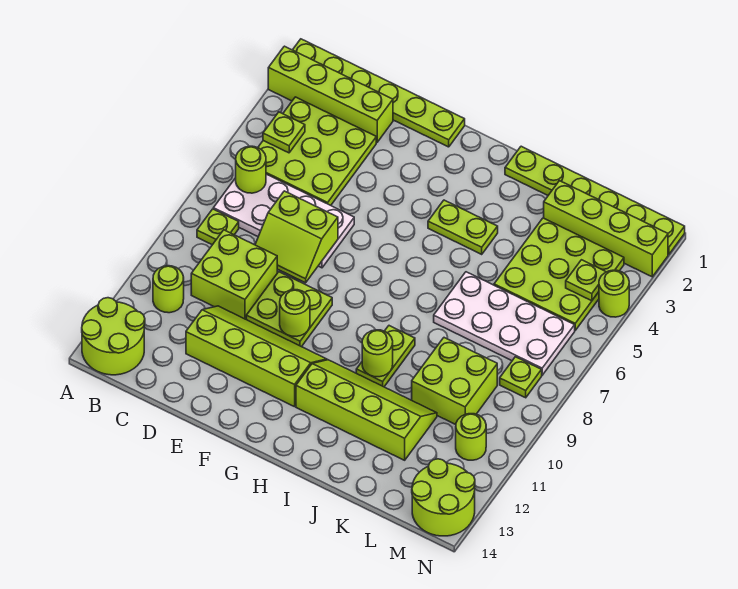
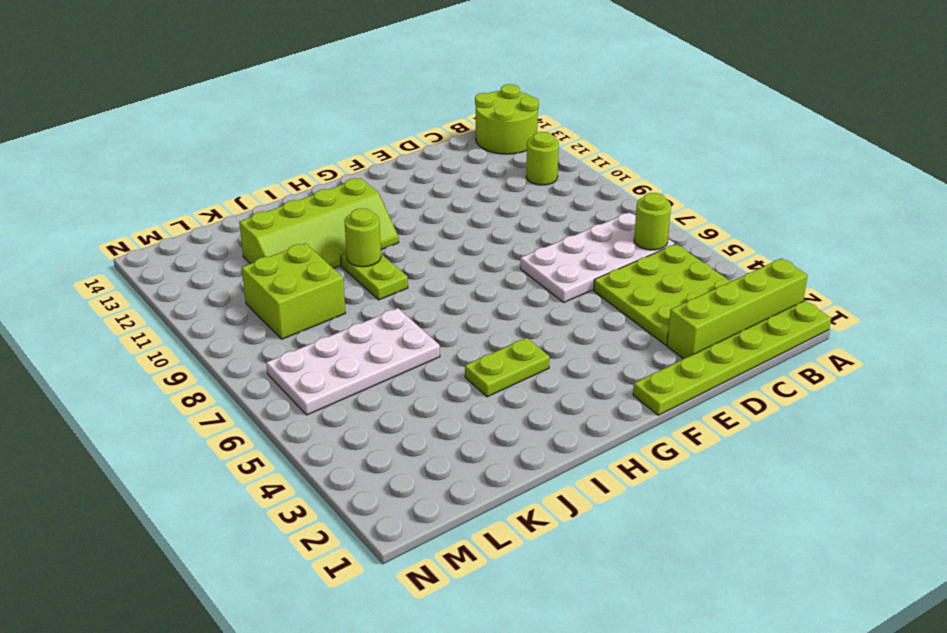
none -> lime plate B8 level 1
none -> lime brick C9:D10 level 1
none -> lime slope D11:G12 level 1 top 12

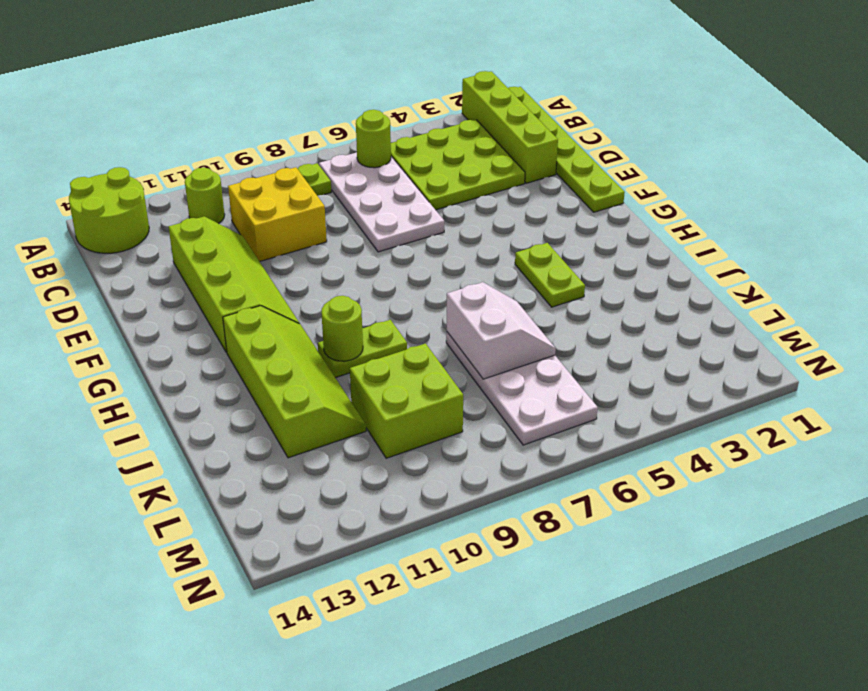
yellow brick C9:D10 level 1 -> lime brick C9:D10 level 1
white slope J6:K7 level 2 top 7 -> none
none -> lime plate E9:F10 level 1
none -> lime plate I1:N1 level 1
none -> lime brick K2:N2 level 1

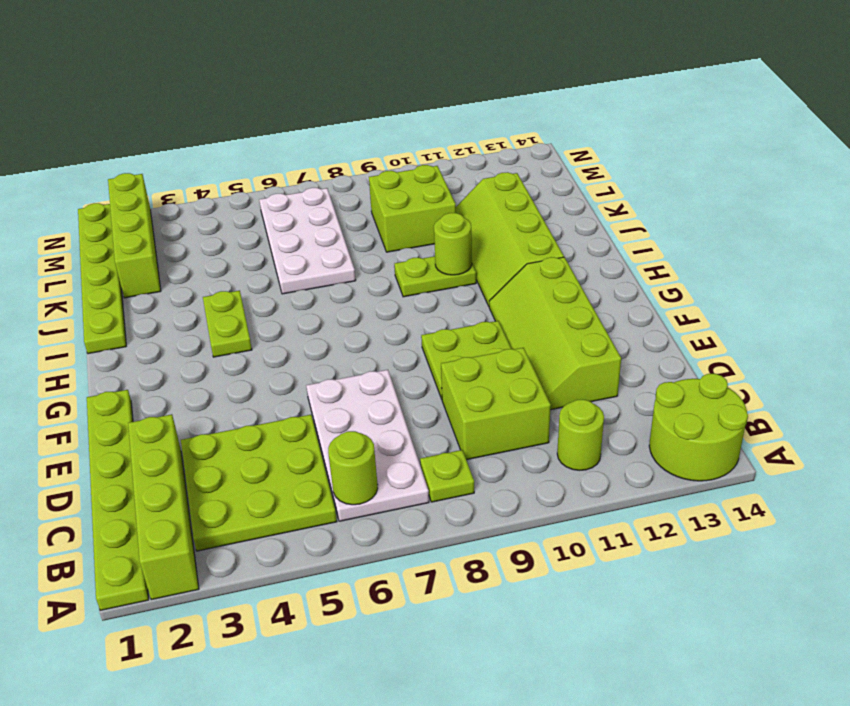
none -> lime plate K3:M5 level 1
none -> lime plate M8 level 1
none -> lime round brick M11 level 1

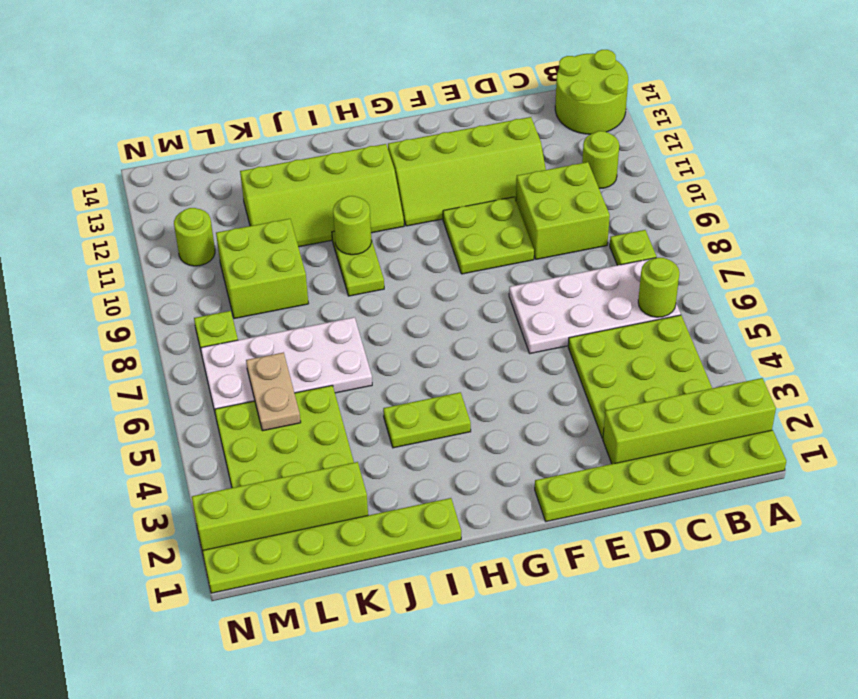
tan plate L5:L6 level 2 -> none
none -> lime round brick M13:N14 level 1
none -> lime round brick N4 level 1
none -> lime plate B4 level 2

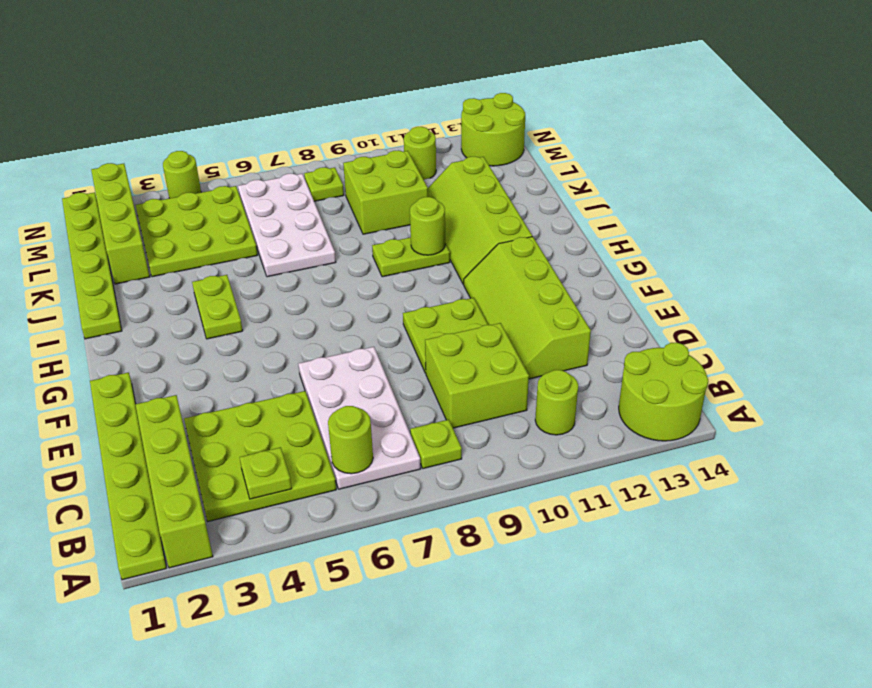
none -> lime slope D7:E8 level 2 top 7
none -> lime round brick F10 level 2
none -> lime plate M4 level 2

